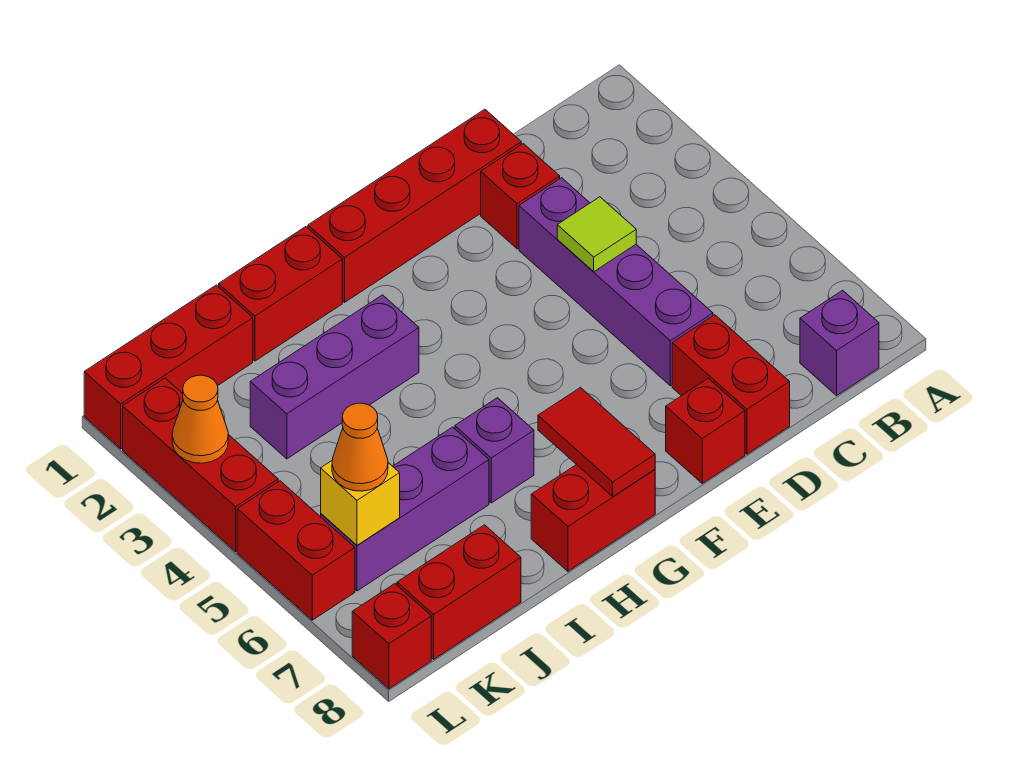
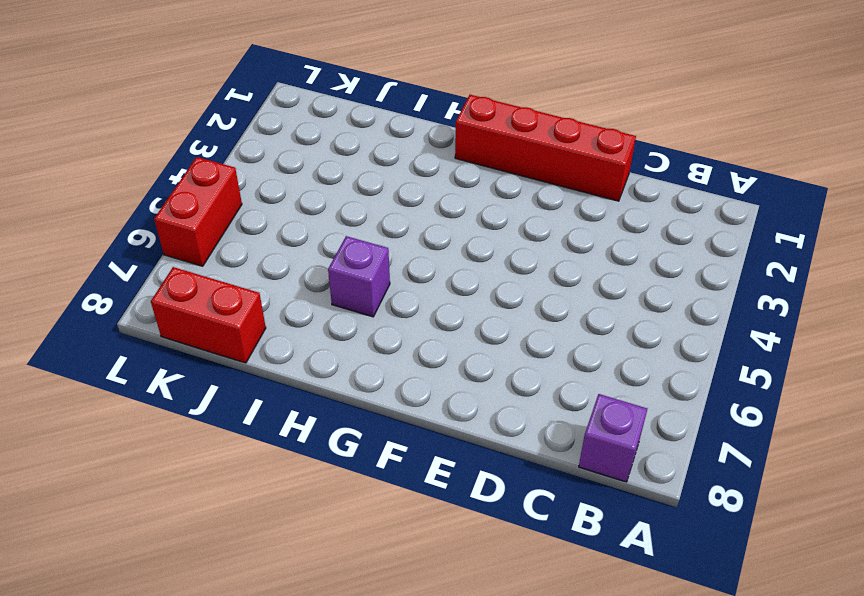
none -> red brick D2 level 1
none -> purple brick D3:D6 level 1
none -> red brick D7:D8 level 1

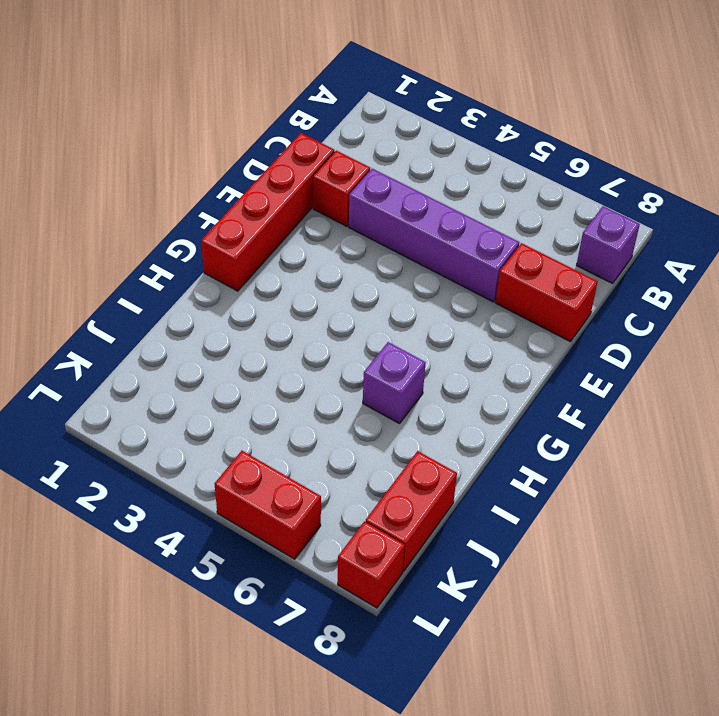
none -> red brick E8 level 1
none -> red brick G8:H8 level 1
none -> red brick H1:I1 level 1

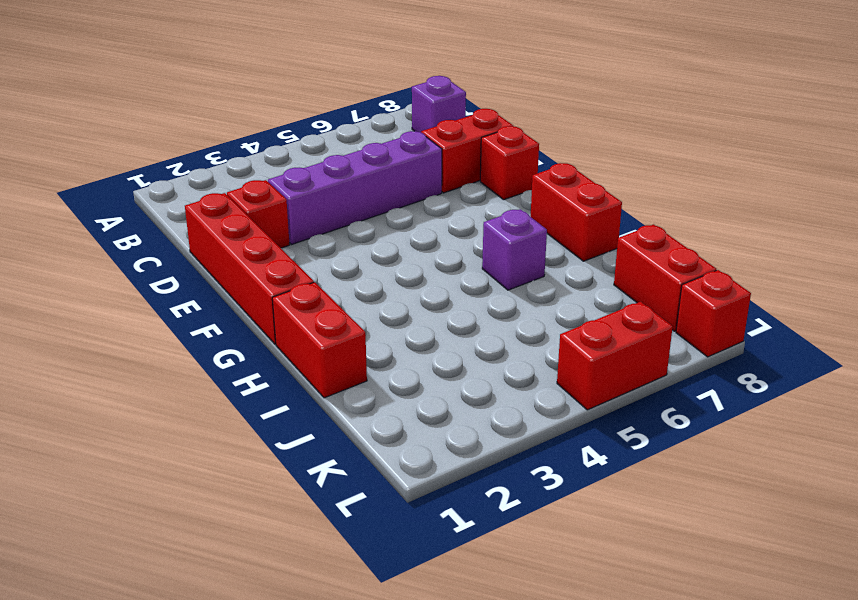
none -> purple brick H3:J3 level 1
none -> purple brick I6:K6 level 1
none -> red brick J1:L1 level 1

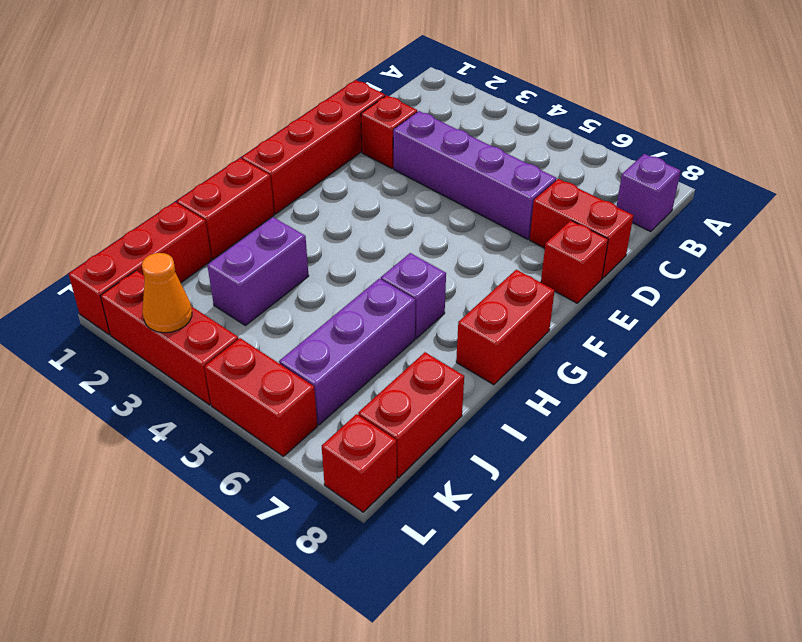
purple brick I3:J3 level 1 -> purple brick H3:J3 level 1
none -> lime tile D4 level 2
none -> red tile G7:G8 level 2
none -> yellow brick K6 level 2

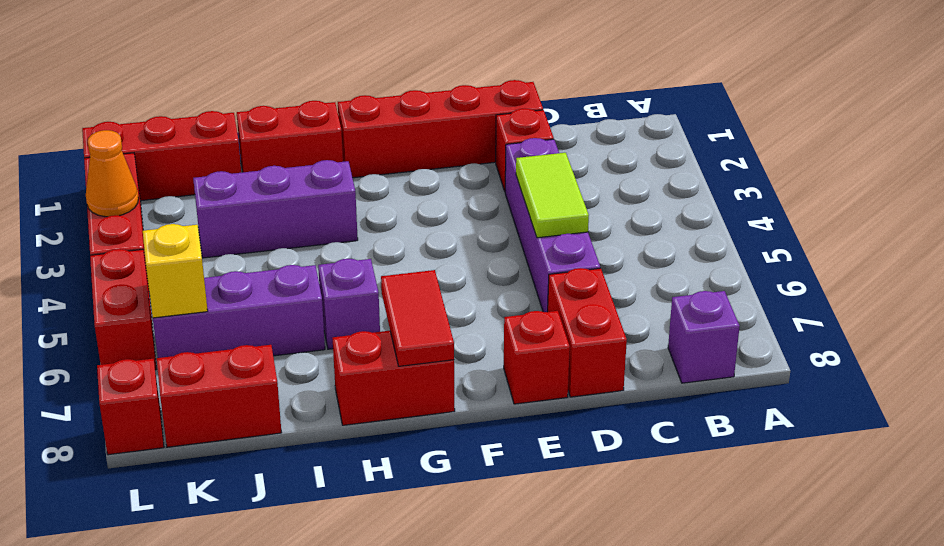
lime tile D4:D5 level 2 -> lime tile D4 level 2
none -> orange cone K6 level 3

